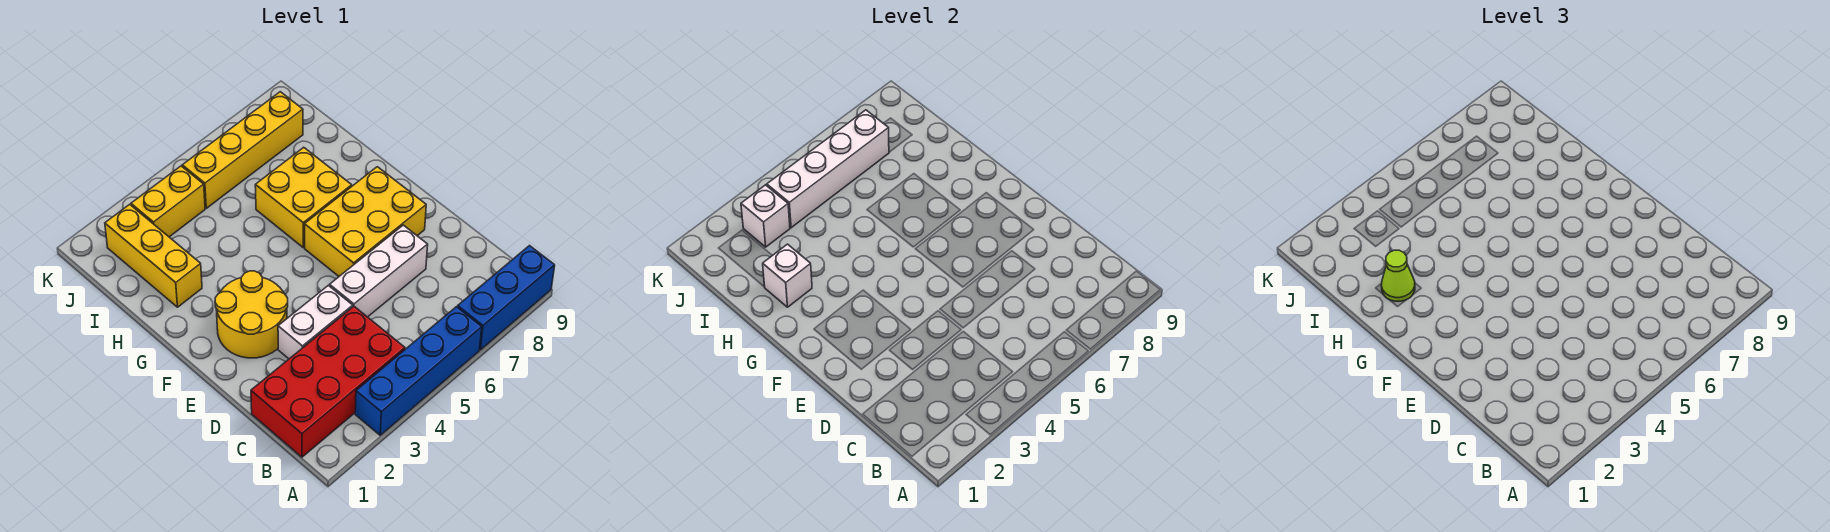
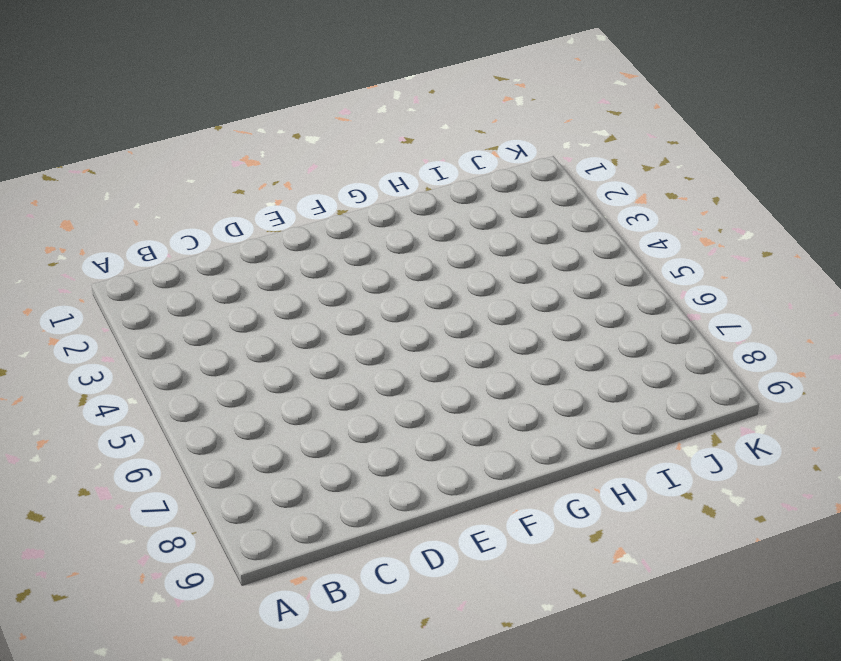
none -> blue brick A3:A6 level 1
none -> blue brick A7:A9 level 1
none -> red brick B1:C4 level 1

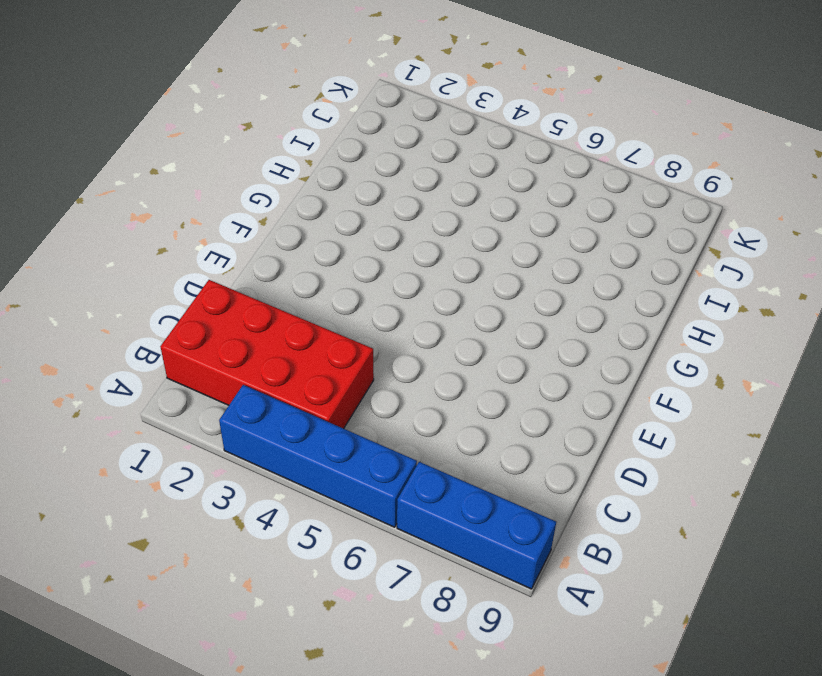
none -> white brick D3:D4 level 1
none -> white brick D5:D7 level 1
none -> yellow round brick E2:F3 level 1

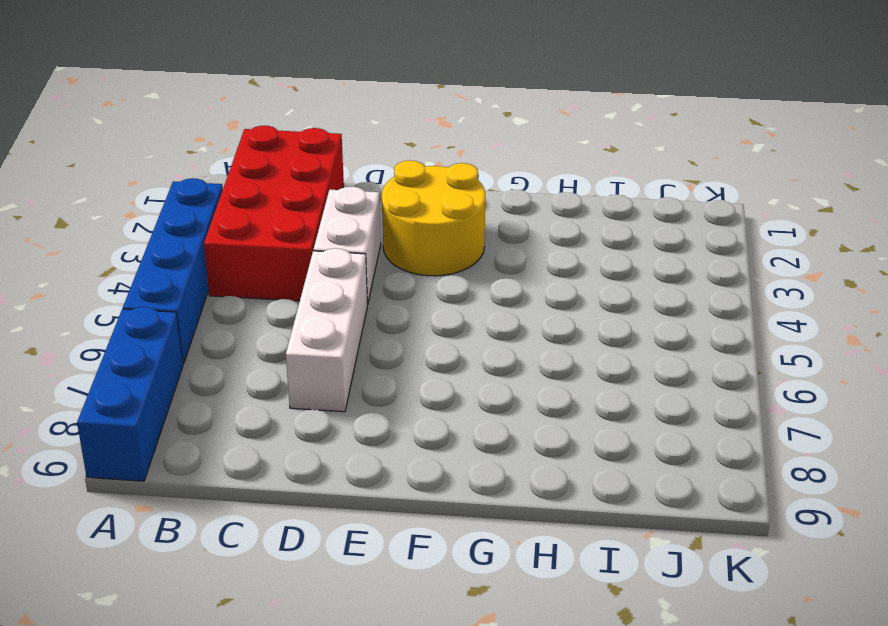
none -> yellow brick E6:F8 level 1
none -> yellow brick G6:H7 level 1
none -> yellow brick H2:J2 level 1

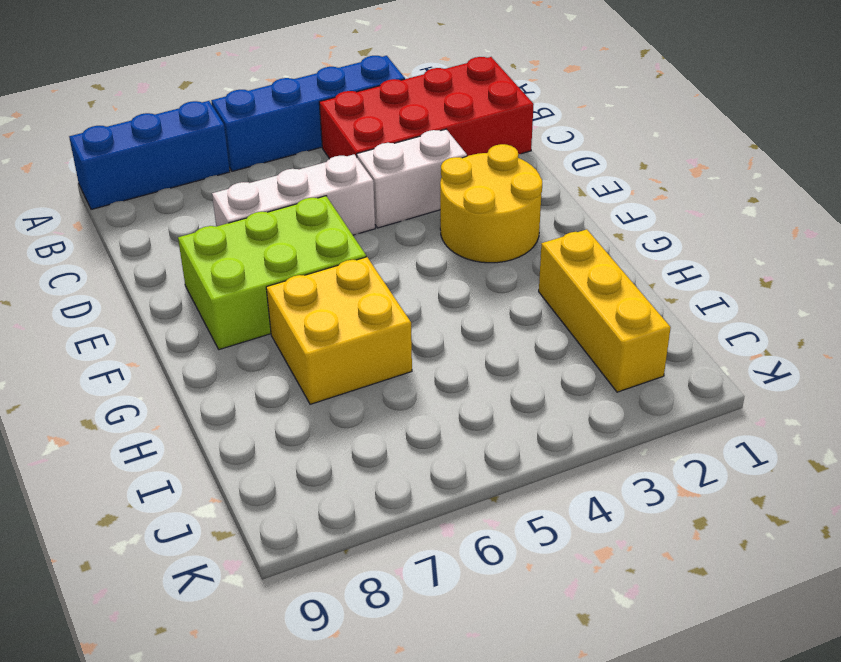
lime brick E6:F8 level 1 -> yellow brick E6:F8 level 1
none -> yellow brick J3:J4 level 1
none -> yellow brick J5:J8 level 1
none -> white brick H2 level 2

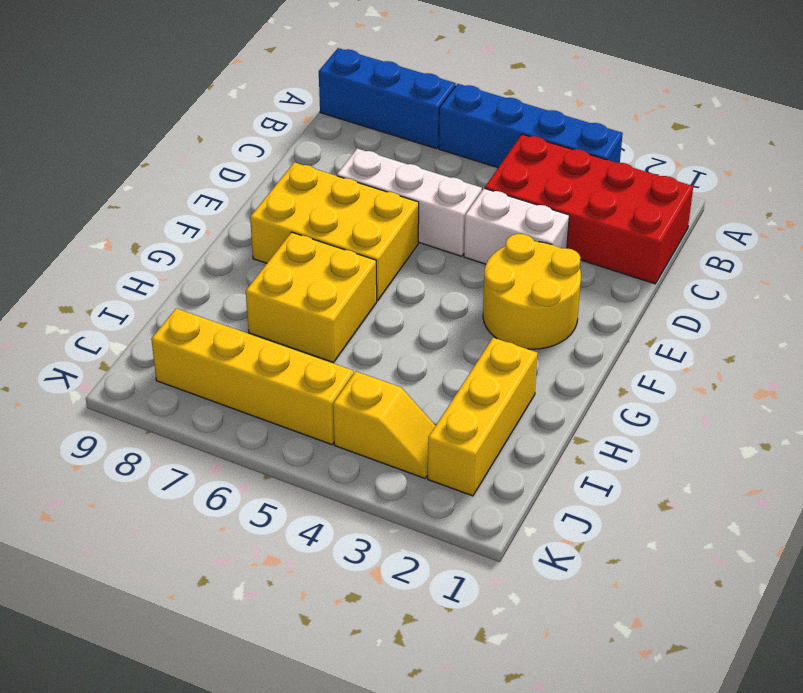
yellow slope J3:J4 level 1 top 4 -> yellow brick J3:J4 level 1
none -> white brick H2 level 2
none -> white brick J3 level 2
none -> white brick J4:J7 level 2

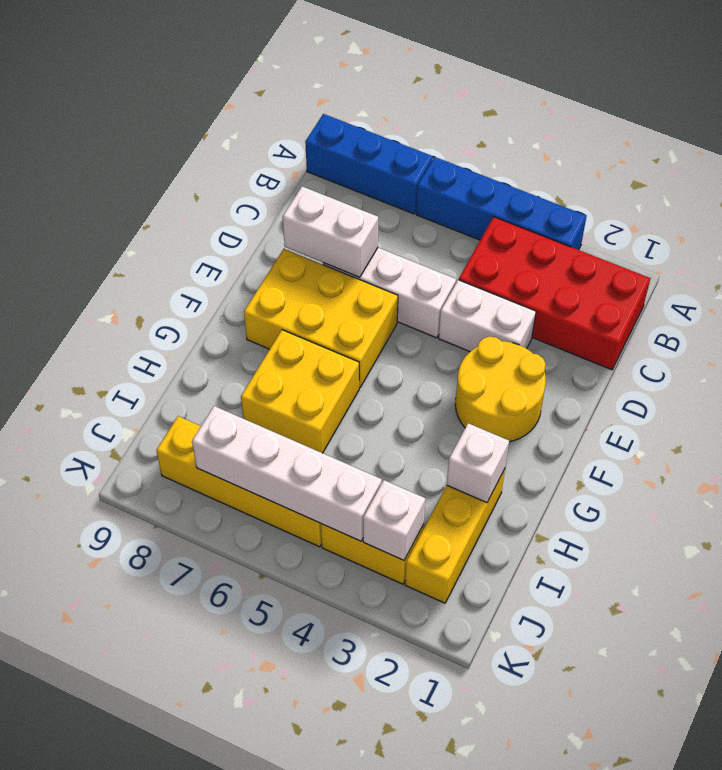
white brick D7:D8 level 2 -> none
none -> lime cone H2 level 3

